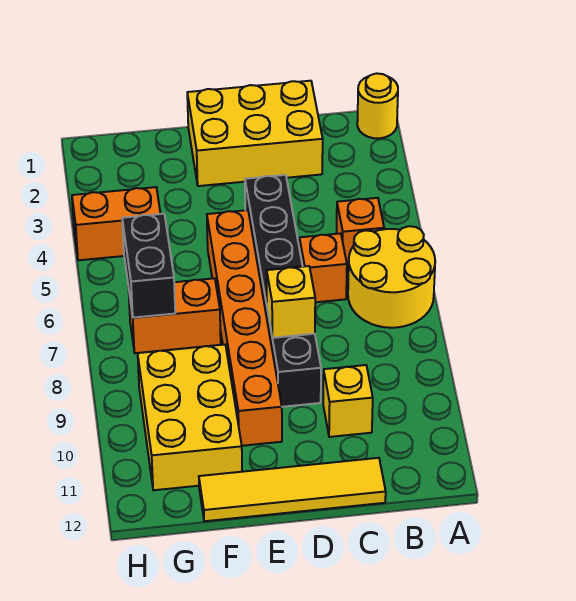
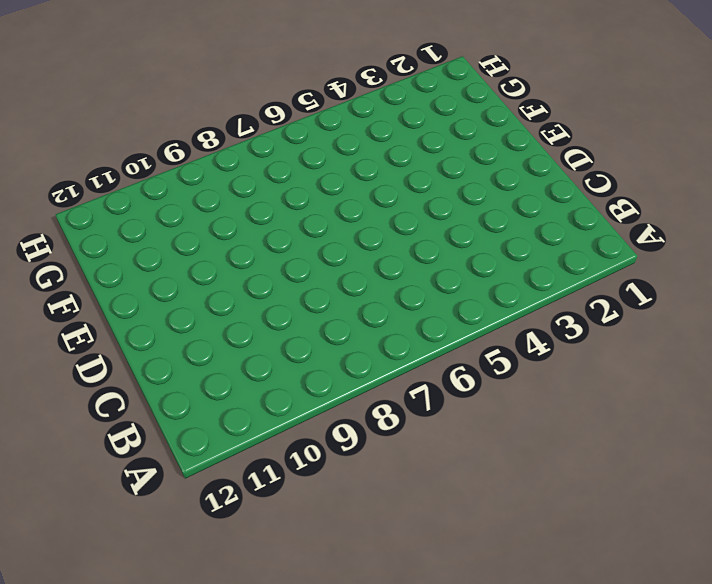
none -> yellow round brick A1 level 1
none -> yellow round brick A6:B7 level 1
none -> orange brick B5 level 1

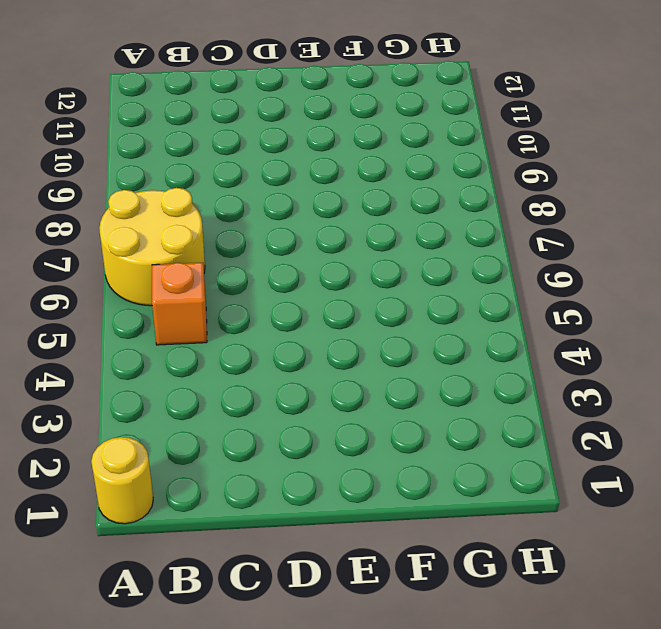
none -> yellow brick C1:E2 level 1
none -> orange brick C6 level 1
none -> yellow brick C10 level 1

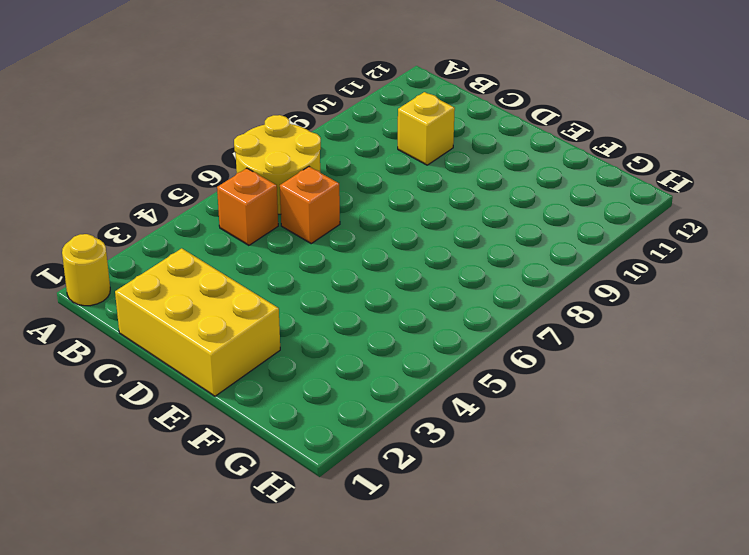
none -> yellow tile C12:F12 level 1
none -> black brick D4:D9 level 1
none -> orange brick E5:E10 level 1

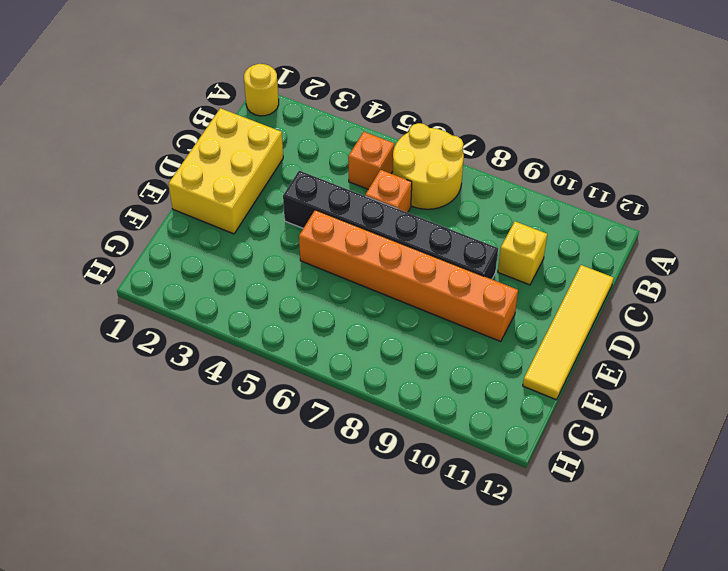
none -> orange brick F7:G7 level 1
none -> yellow brick F9:G11 level 1
none -> orange brick G4:H4 level 1

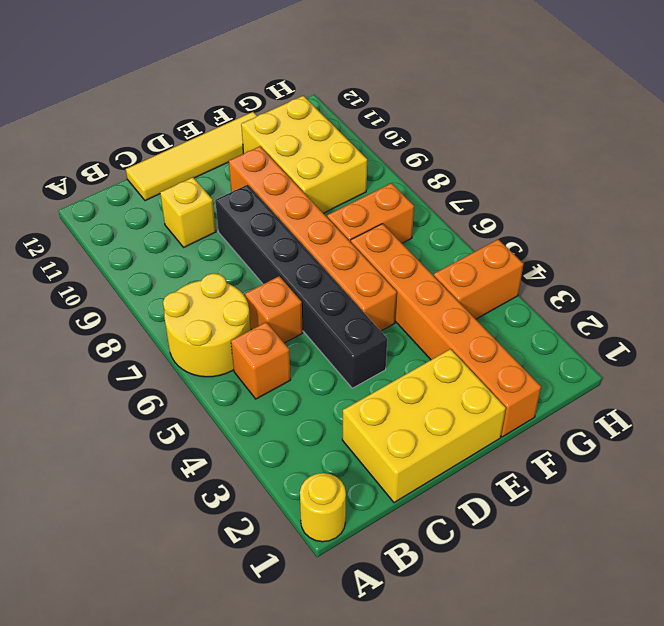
orange brick F1:F6 level 1 -> none
none -> yellow brick D8 level 2
none -> black brick G6:G7 level 2

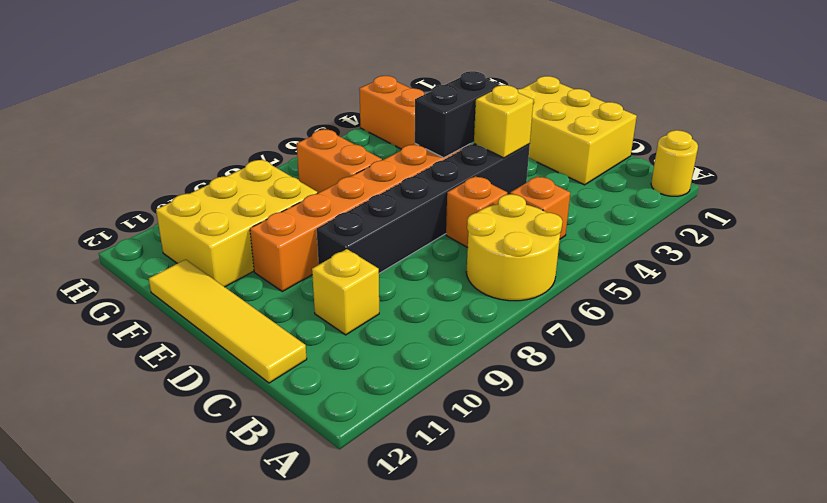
yellow brick D4 level 2 -> yellow brick D8 level 2
black brick E4:E5 level 2 -> black brick G6:G7 level 2

